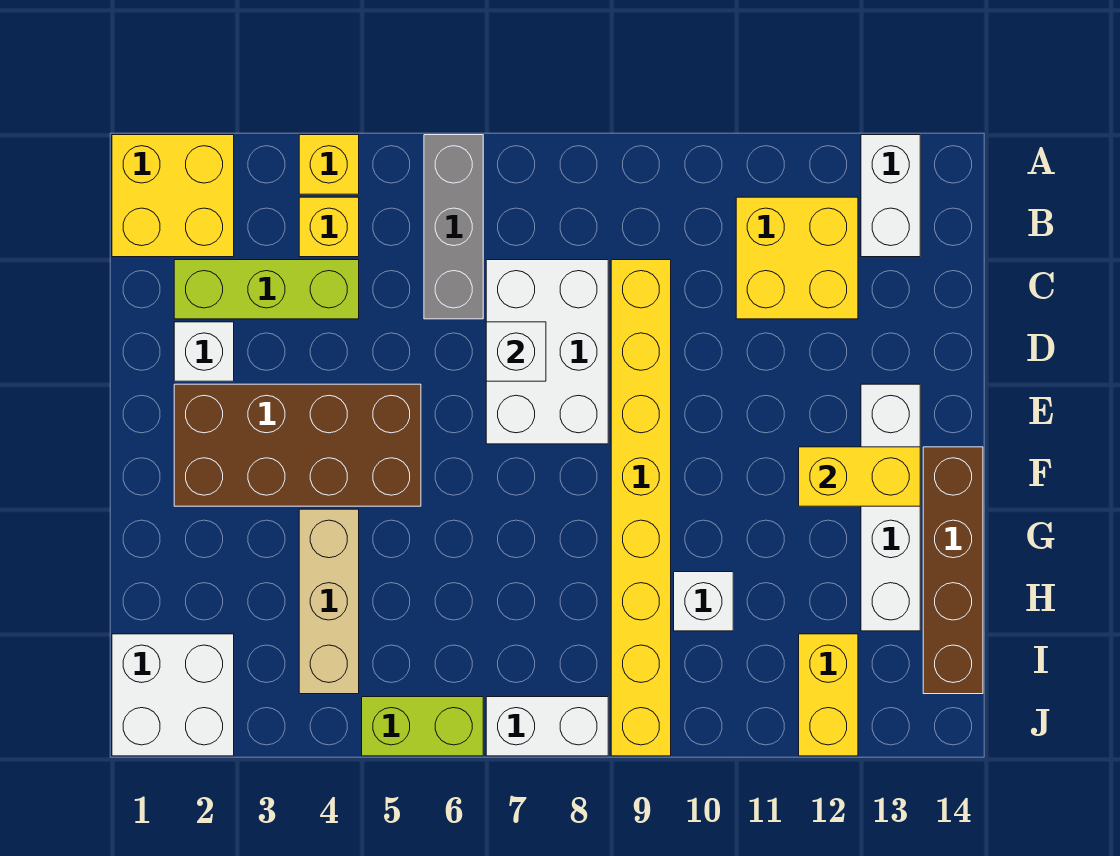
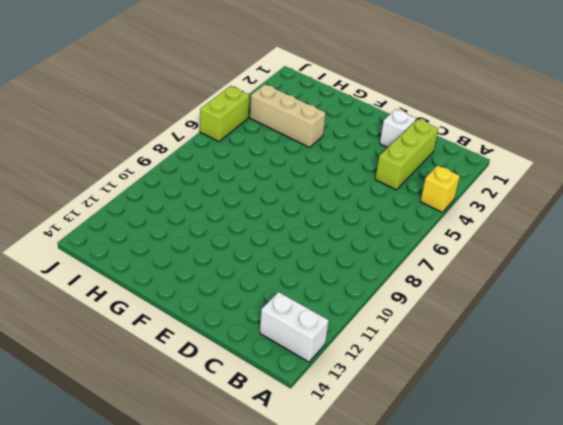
none -> yellow brick A1:B2 level 1
none -> grey brick A6:C6 level 1
none -> yellow brick B4 level 1

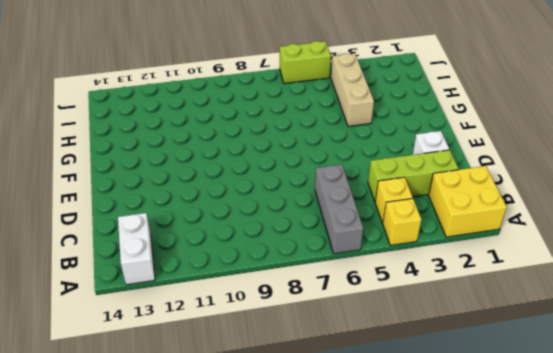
none -> yellow brick B11:C12 level 1
none -> white brick C7:E8 level 1
none -> yellow brick C9:J9 level 1

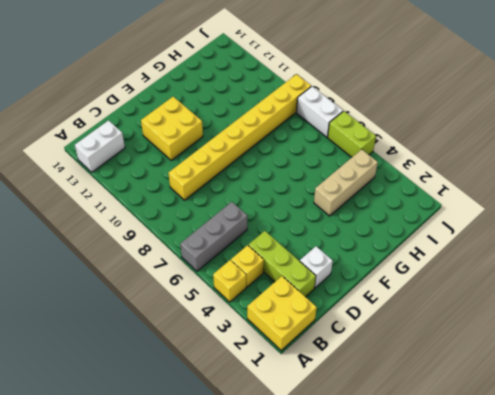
yellow brick D11:E12 level 1 -> yellow brick B11:C12 level 1
none -> white brick C7:E8 level 1
none -> brown brick E2:F5 level 1
none -> white brick E13:H13 level 1

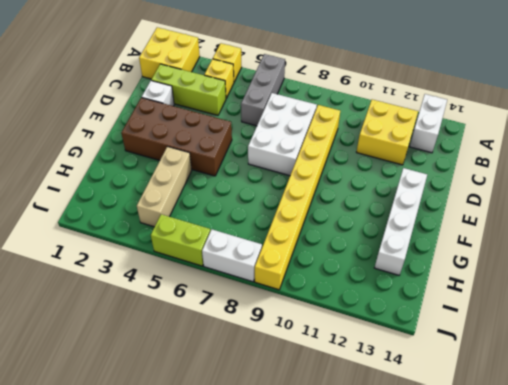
none -> brown brick F14:I14 level 1
none -> white brick H10 level 1
none -> white brick I1:J2 level 1

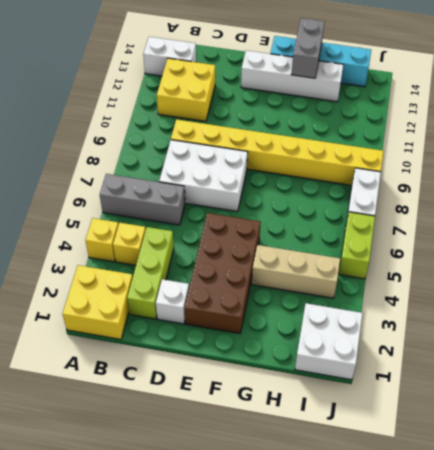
cyan brick F14:I14 level 1 -> brown brick F14:I14 level 1
grey brick G13:G14 level 2 -> none
none -> white brick H10 level 1
none -> yellow brick I12:J12 level 1
none -> white brick D7 level 2

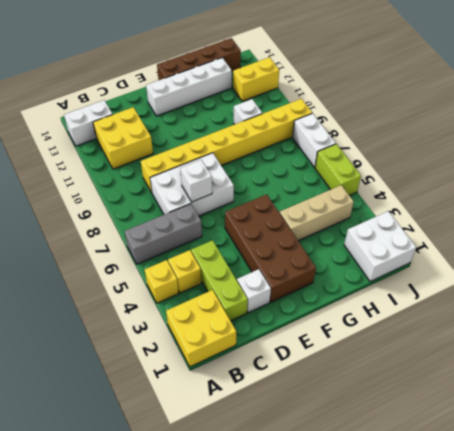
none -> yellow brick F12:F13 level 2

